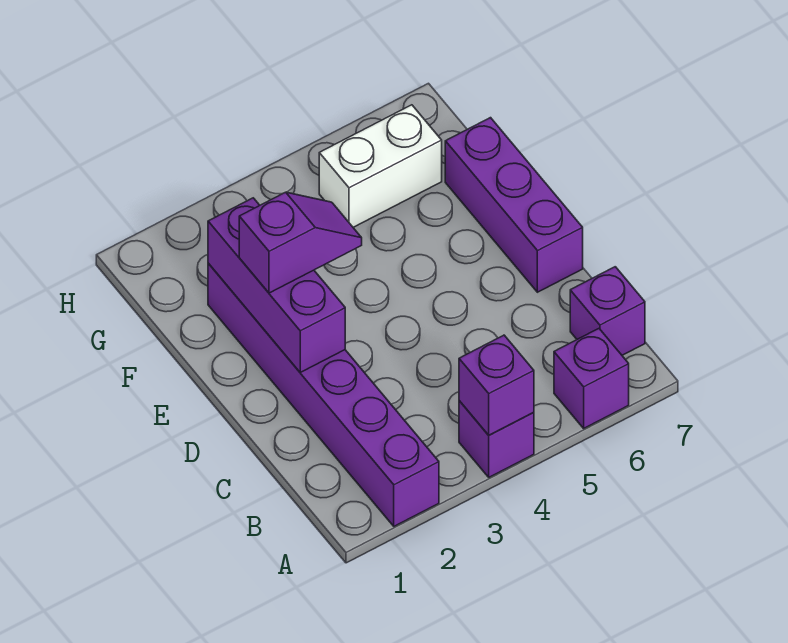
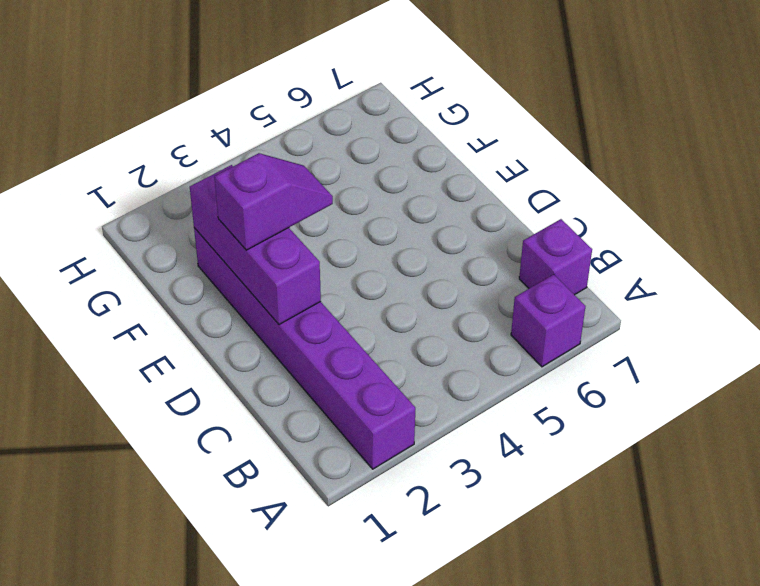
none -> purple brick A4 level 1
none -> purple brick D7:F7 level 1

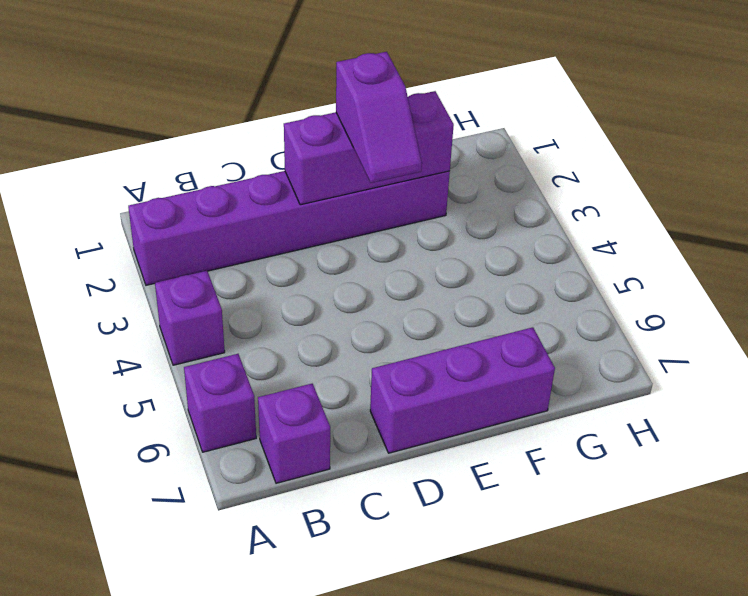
none -> white brick G5:G6 level 1
none -> purple brick A4 level 2

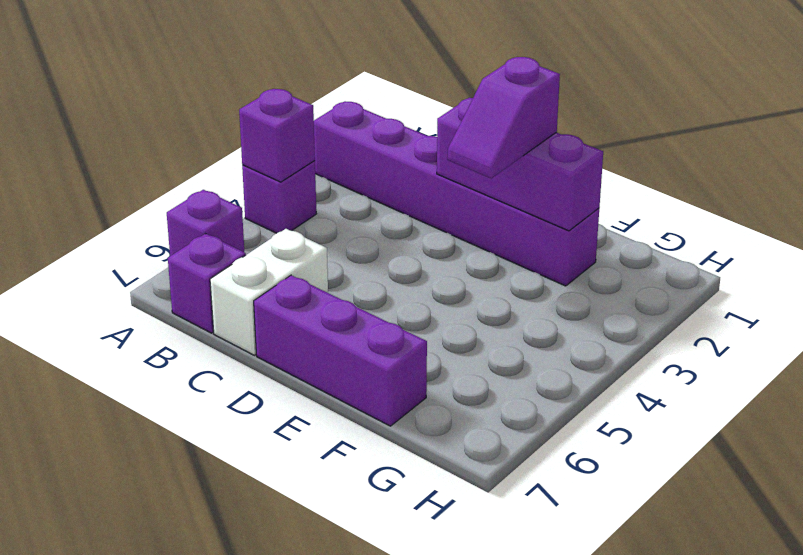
white brick C6:C7 level 1 -> white brick G5:G6 level 1

